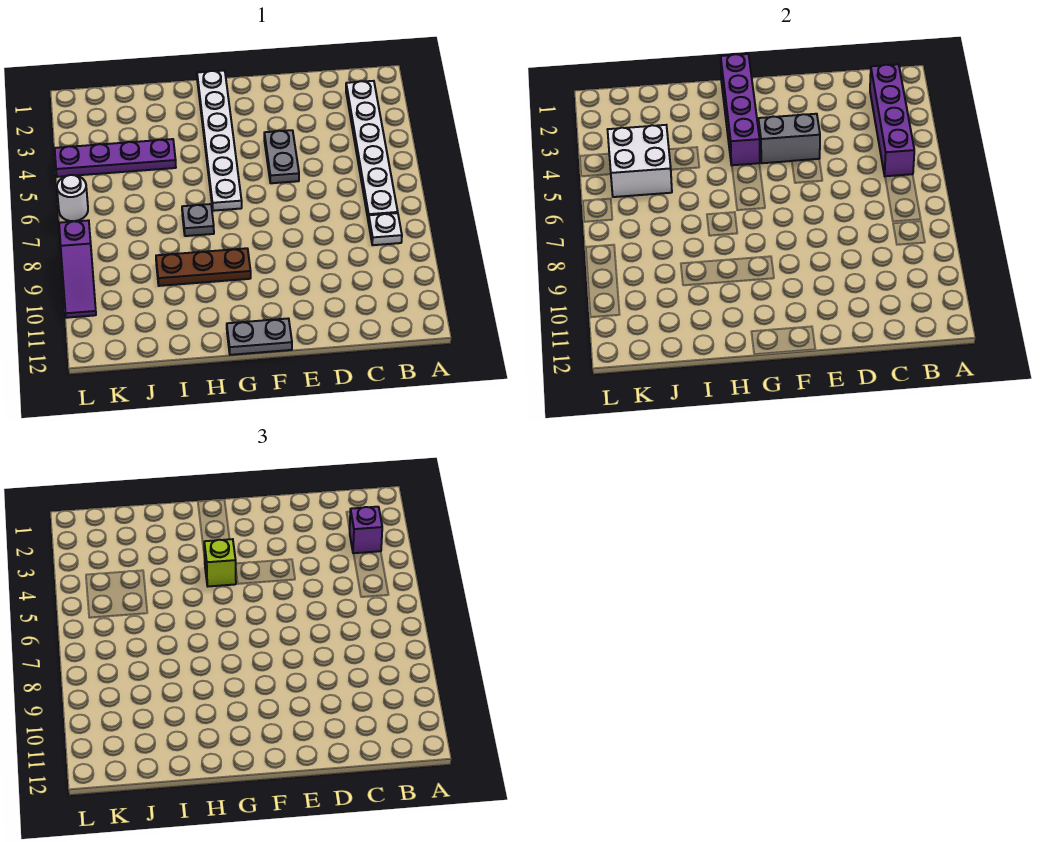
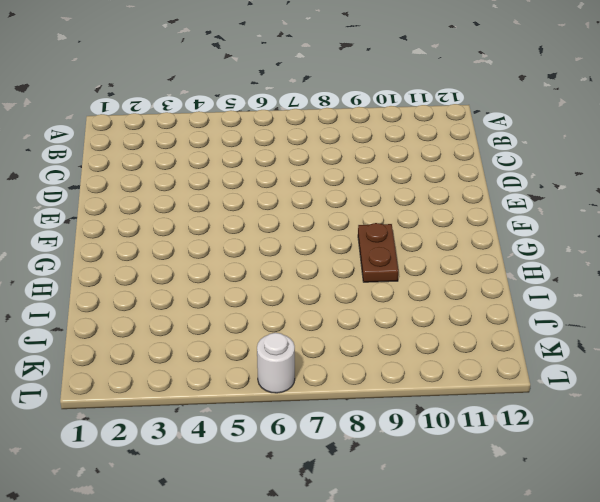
brown plate G9:H9 level 1 -> brown plate G9:I9 level 1
none -> white plate B2:B7 level 1
none -> white plate B8 level 1
none -> grey plate E4:E5 level 1

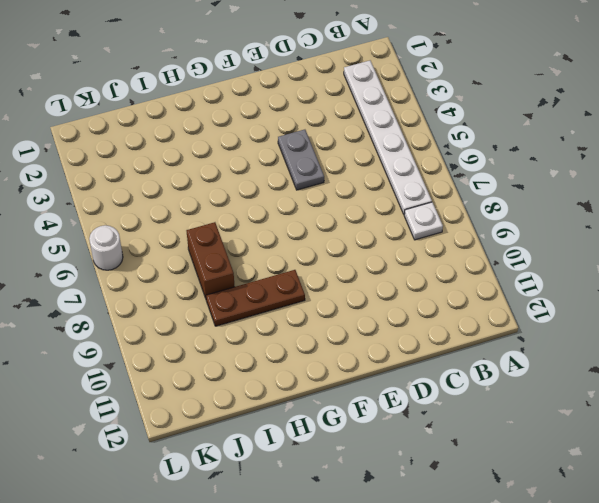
brown brick I7:I8 level 1 -> none
none -> grey plate F12:G12 level 1
none -> white plate G1:G6 level 1
none -> grey plate H7 level 1

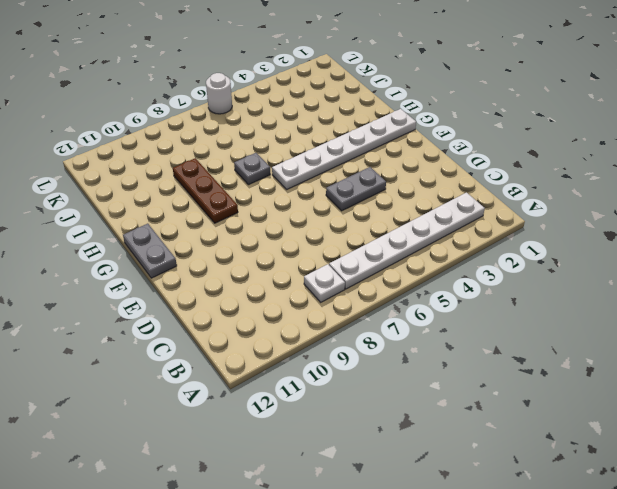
none -> purple plate I4:L4 level 1
none -> purple slope L8:L10 level 1 top 8
none -> purple brick B2:B5 level 2

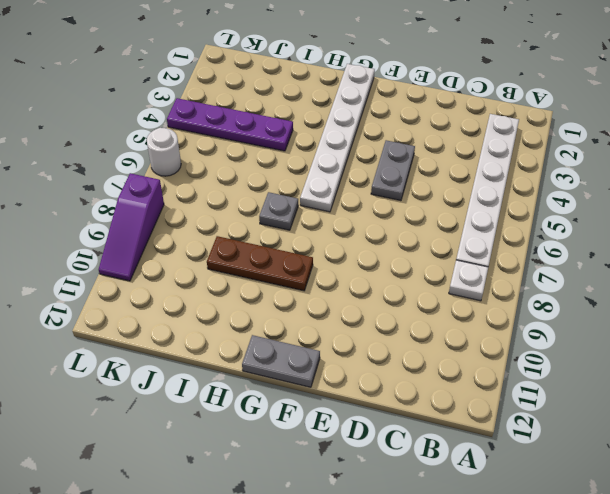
none -> purple brick B2:B5 level 2
none -> grey brick E4:F4 level 2
none -> purple brick G1:G4 level 2

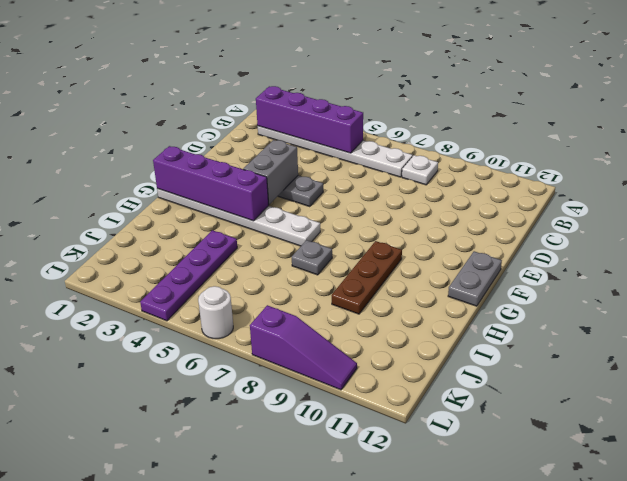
none -> white brick J4:K5 level 2
none -> purple brick B3 level 3
none -> lime brick G4 level 3

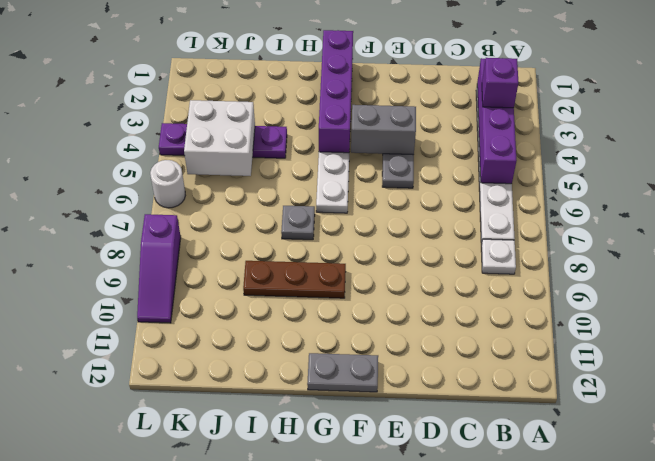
none -> lime brick G4 level 3

